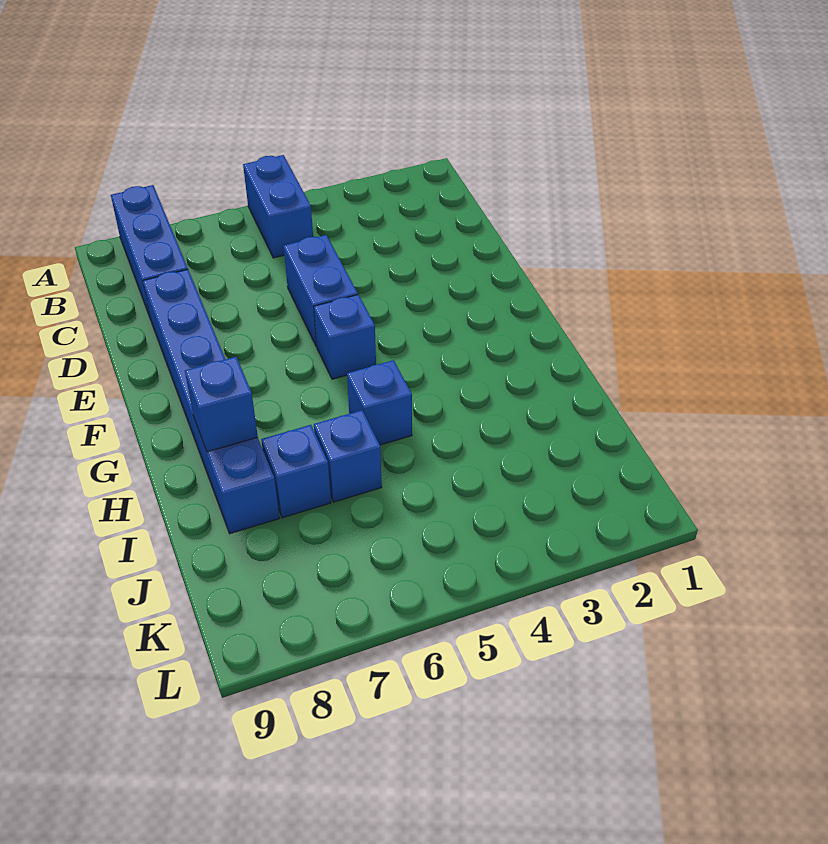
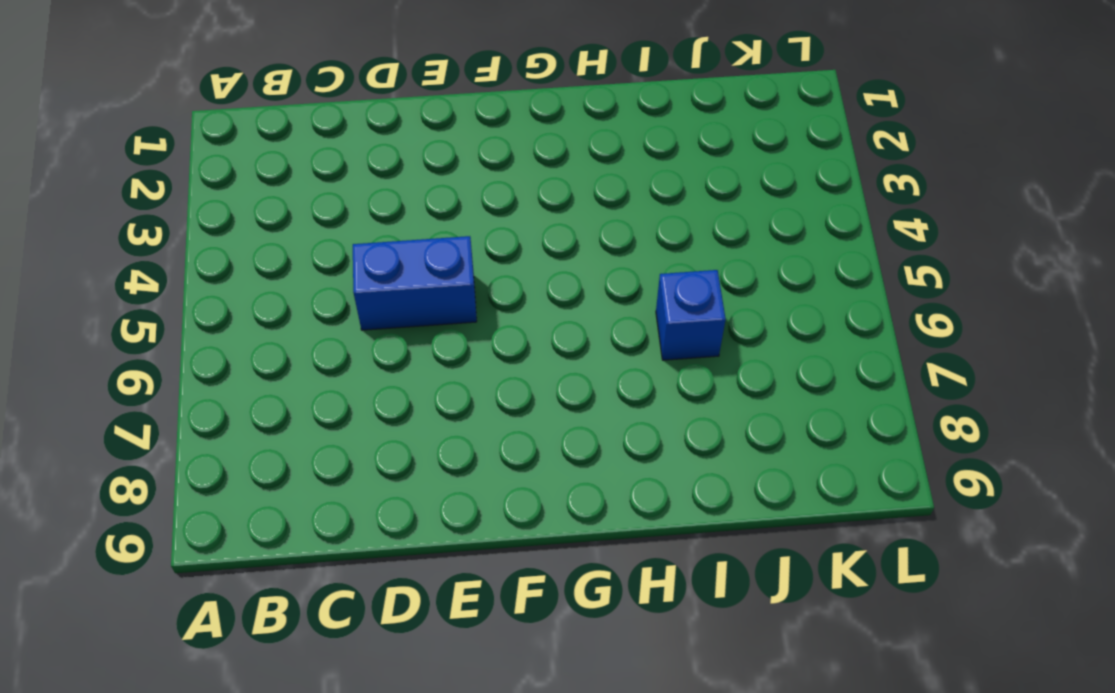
none -> blue brick A5:B5 level 1
none -> blue brick A8:C8 level 1

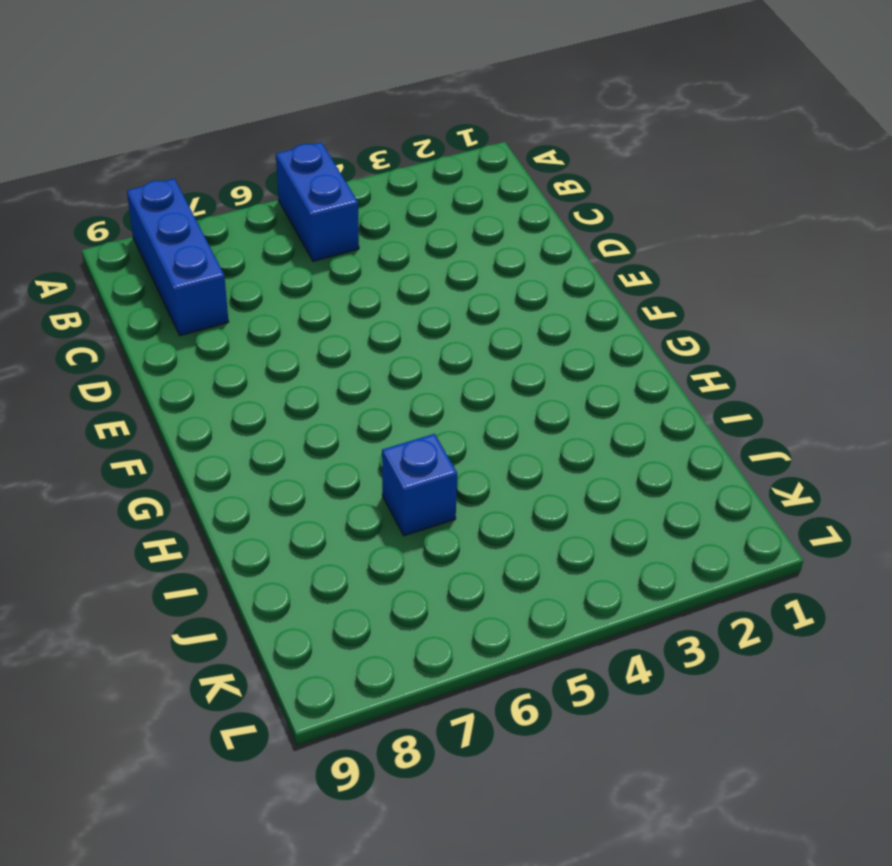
none -> blue brick D5:E5 level 1
none -> blue brick D8:I8 level 1

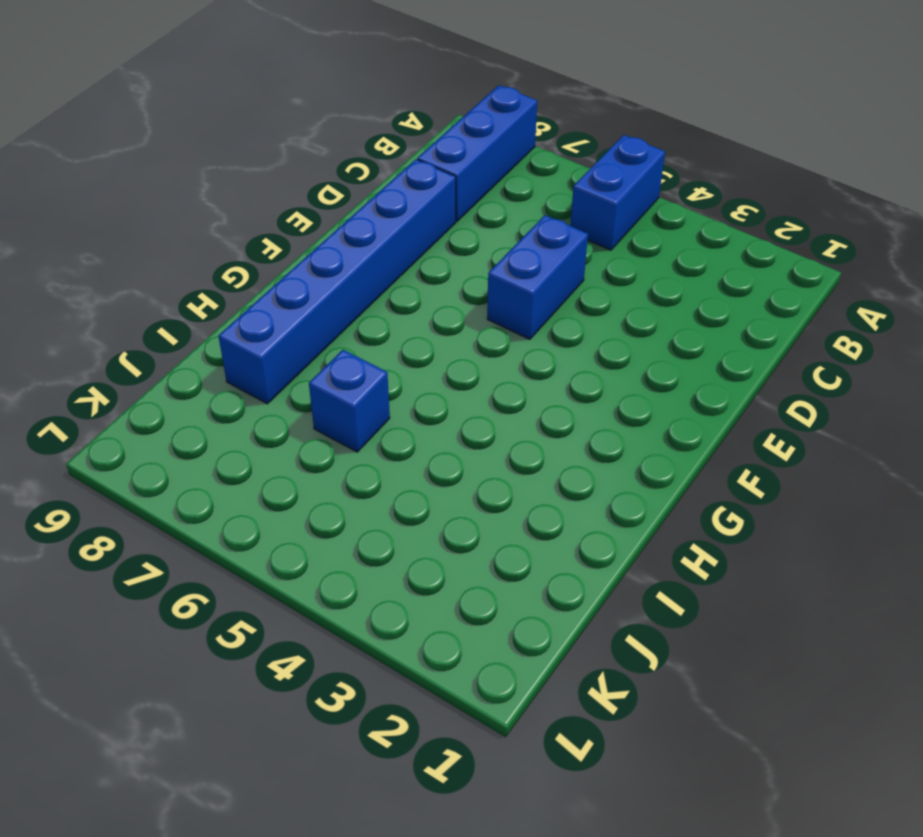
none -> blue brick F5 level 1
none -> blue brick H5 level 1

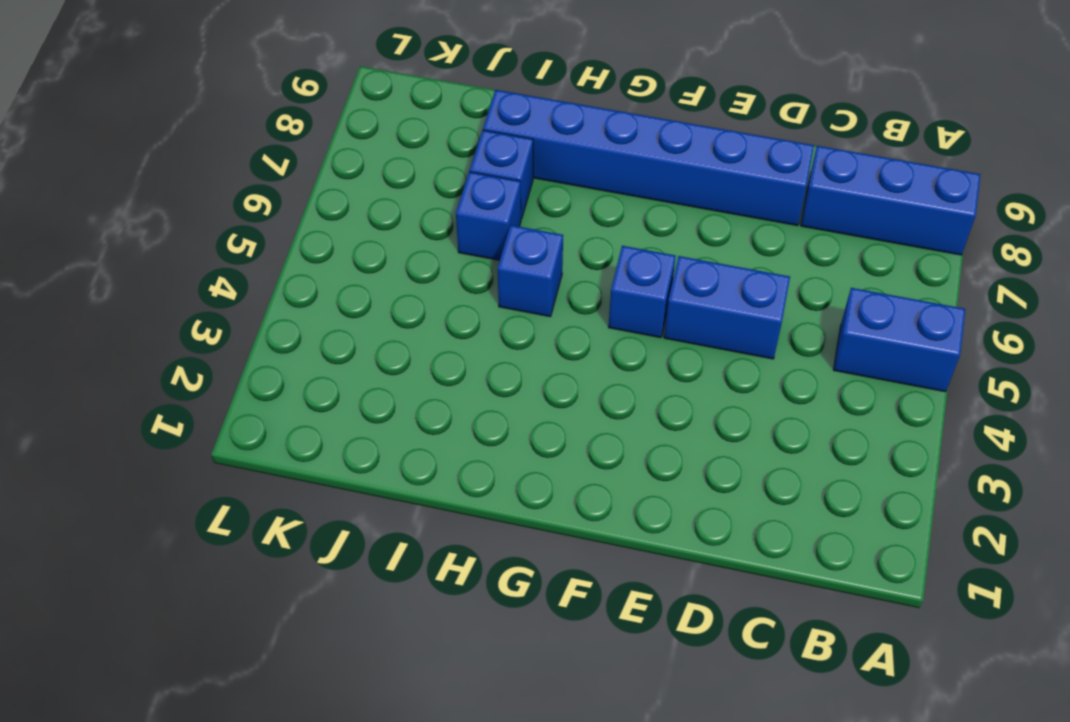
none -> blue brick H8 level 2

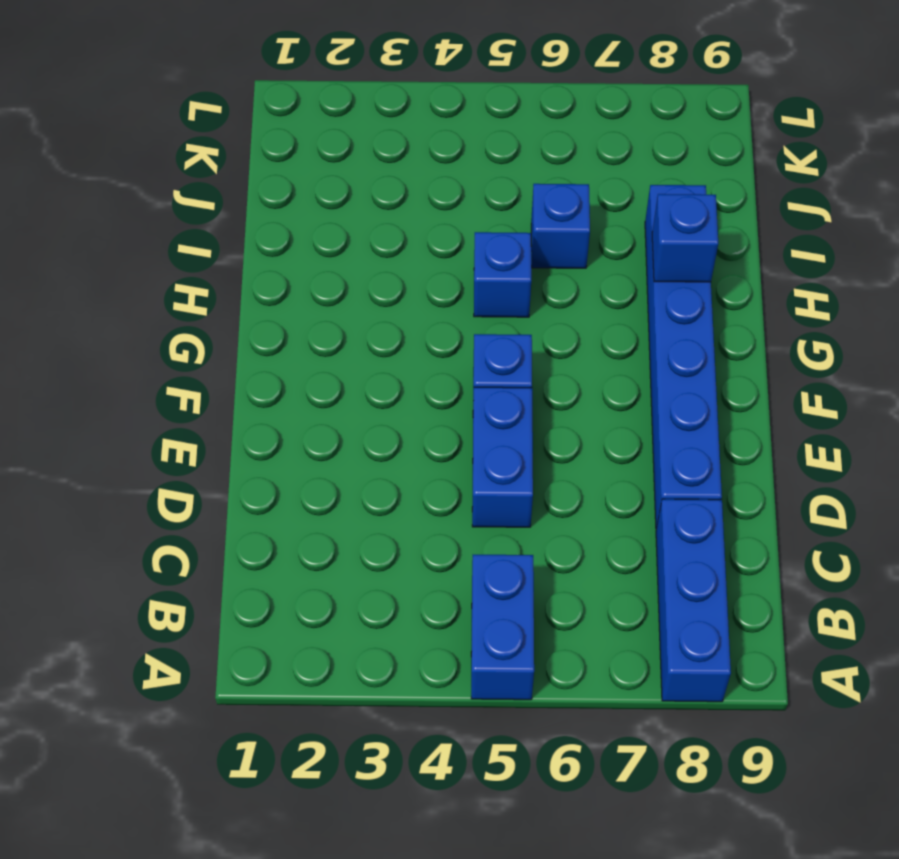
none -> blue brick I7 level 1

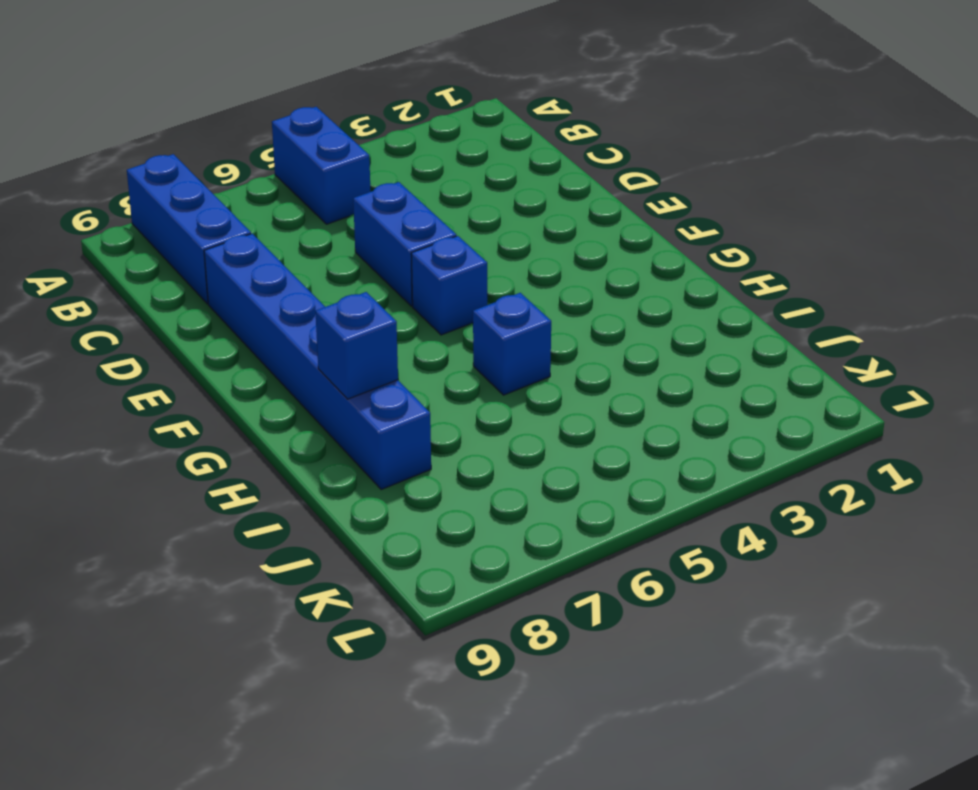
none -> blue brick I6 level 1
none -> blue brick I7 level 1

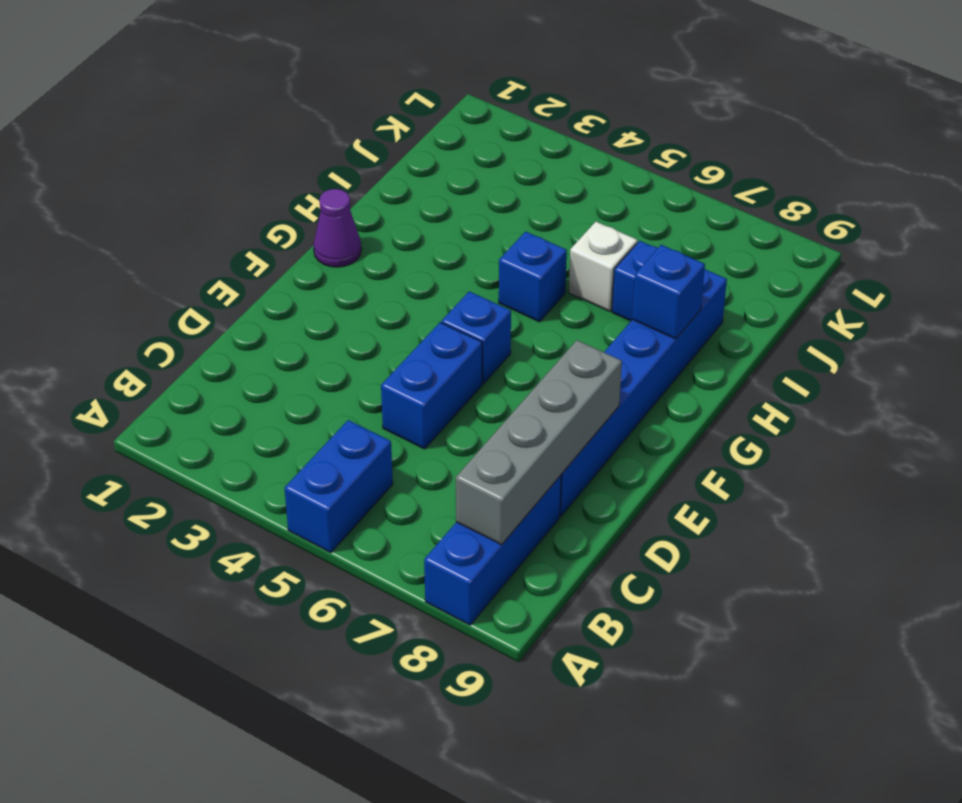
grey brick B8:E8 level 2 -> none
purple cone G1 level 1 -> none
white brick I6 level 1 -> blue brick I6 level 1

